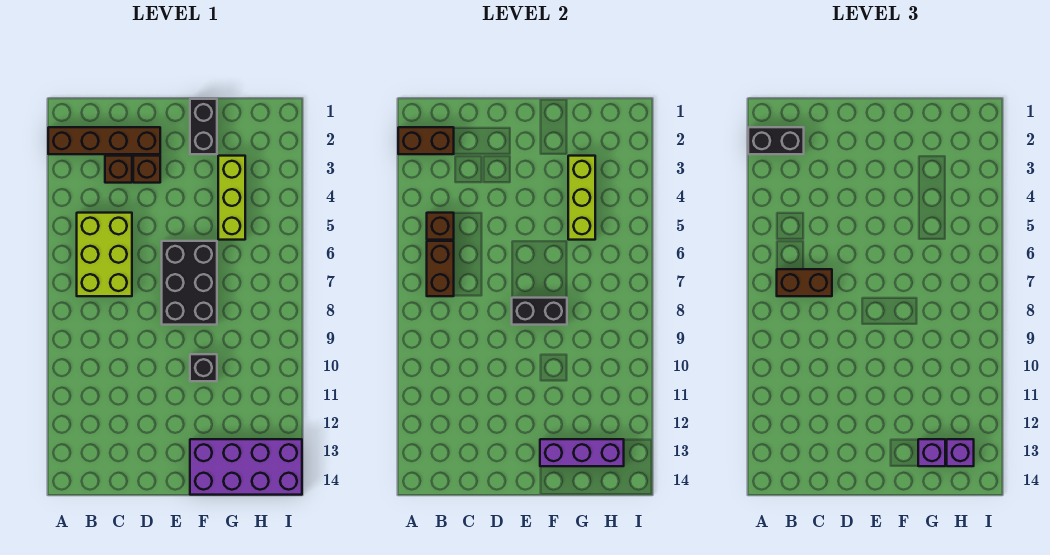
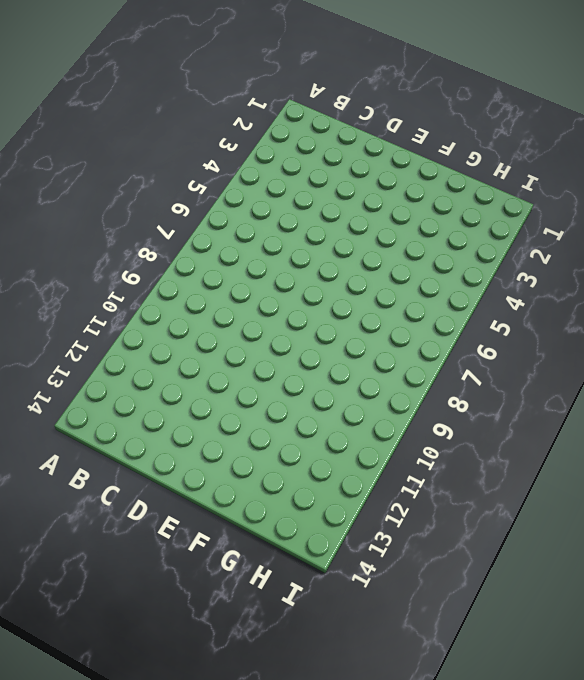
none -> brown brick A2:D2 level 1
none -> lime brick B5:C7 level 1
none -> brown brick C3 level 1

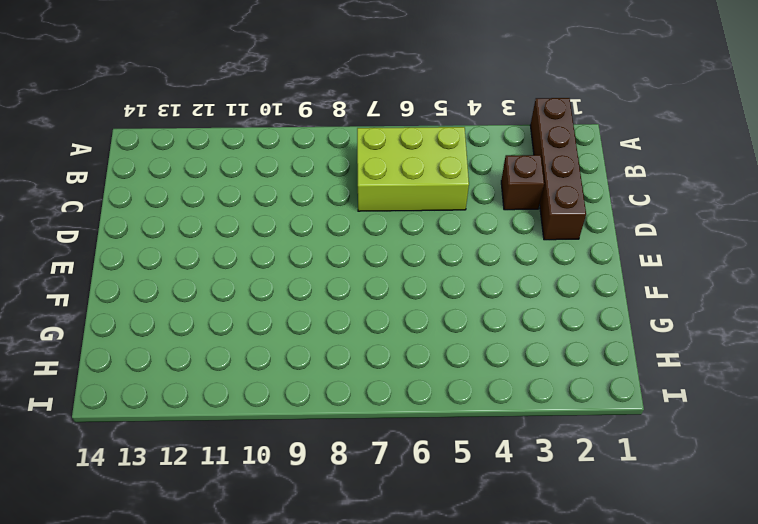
none -> brown brick D3 level 1
none -> black brick E6:F8 level 1
none -> black brick F1:F2 level 1

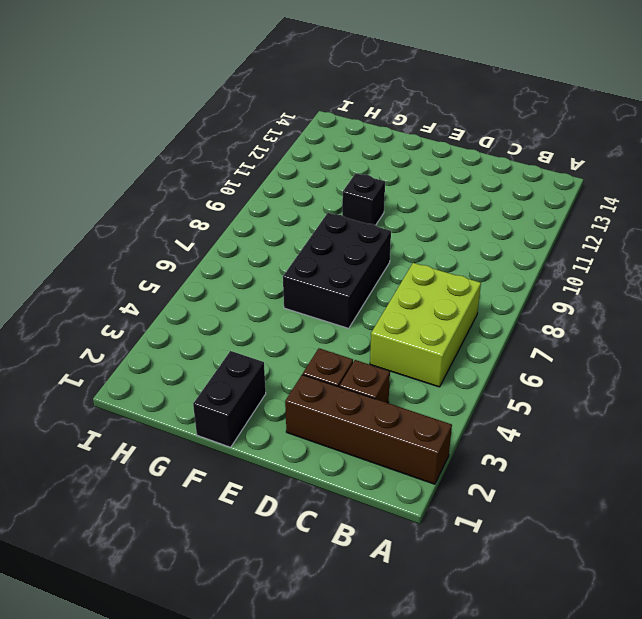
none -> purple brick F13:I14 level 1
none -> lime brick G3:G5 level 1
none -> brown brick A2:B2 level 2

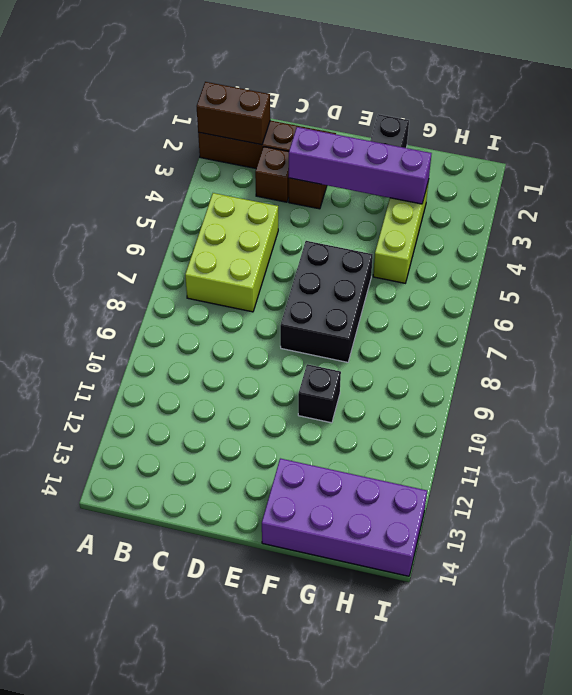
purple brick D3:G3 level 2 -> lime brick G3:G5 level 2
none -> brown brick B5 level 2
none -> brown brick B6:B7 level 2
none -> black brick E8:F8 level 2

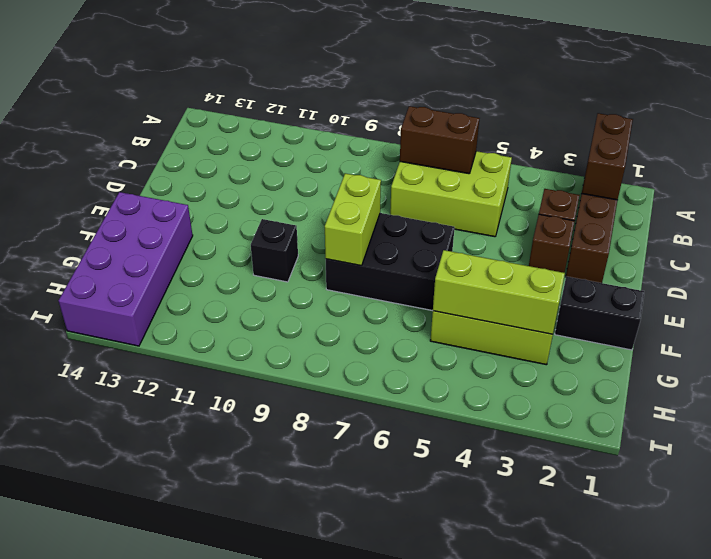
lime brick E8:F8 level 2 -> black brick E8:F8 level 2
none -> brown brick B5 level 2
none -> purple brick F13:H13 level 2
none -> black brick A2:B2 level 3

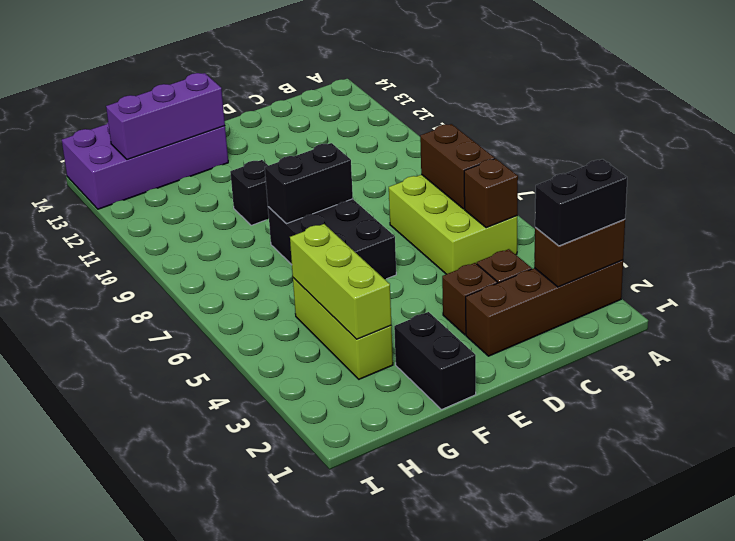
none -> brown brick B7:C7 level 3
none -> purple brick G13 level 3
none -> purple brick H13 level 3

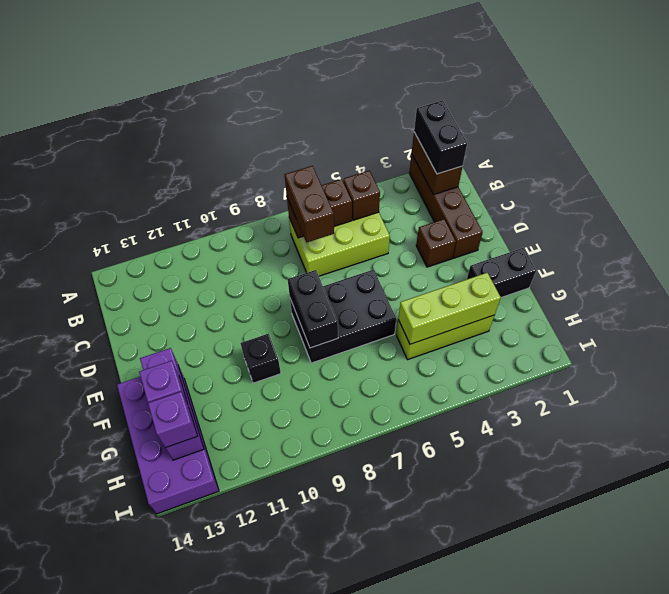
none -> brown brick C3 level 1

